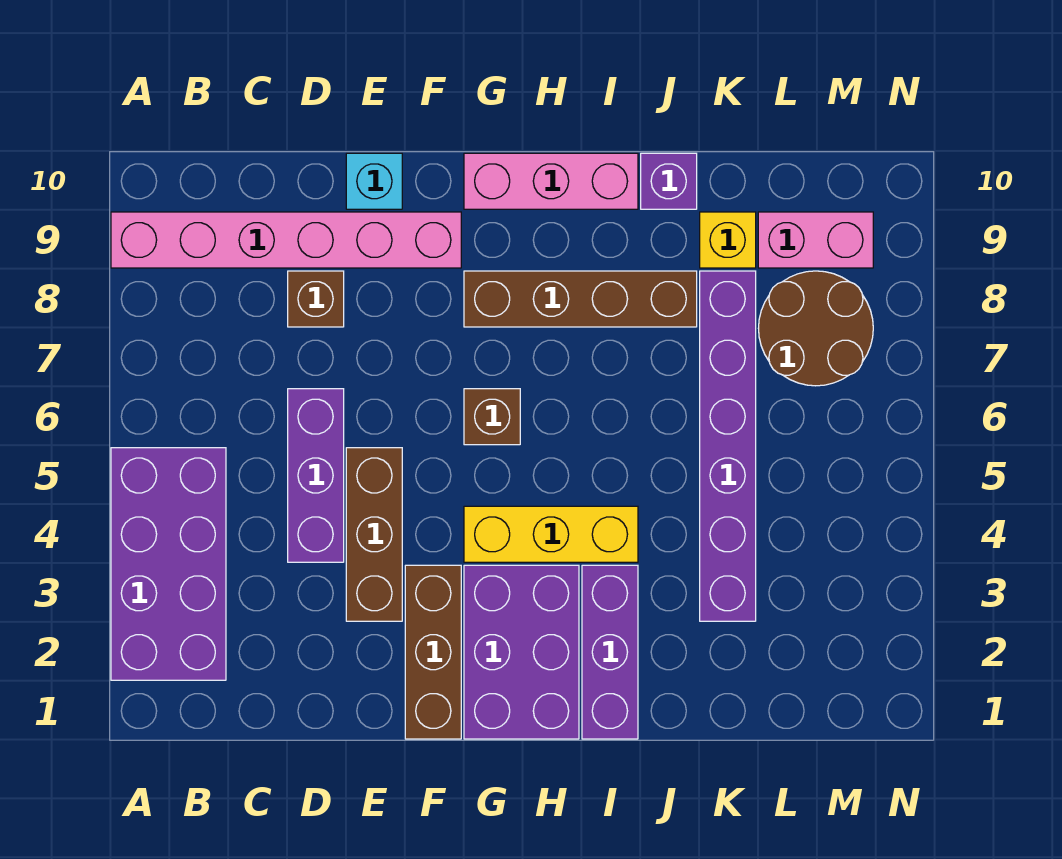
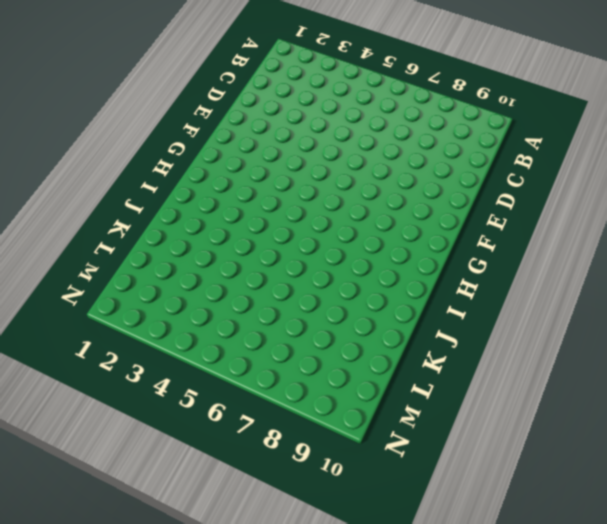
none -> purple brick A2:B5 level 1
none -> pink brick A9:F9 level 1
none -> purple brick D4:D6 level 1

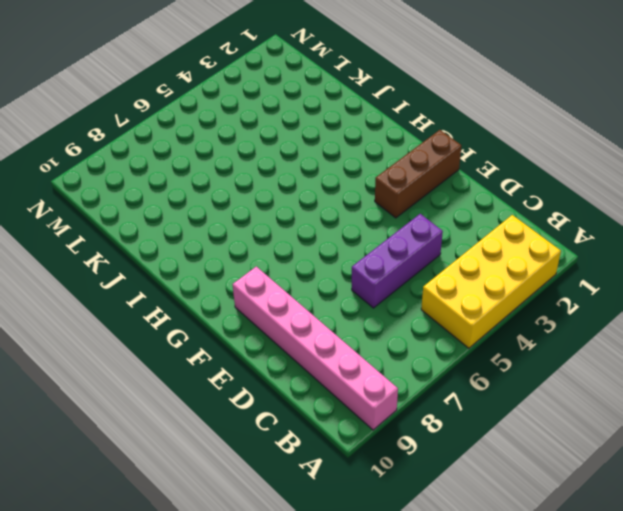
yellow brick A2:B5 level 1 -> purple brick A2:B5 level 1
none -> brown brick D8 level 1
none -> brown brick E3:E5 level 1
none -> cyan brick E10 level 1

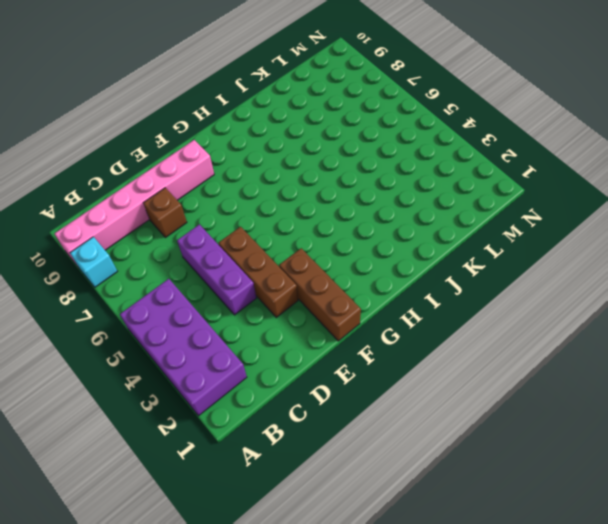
cyan brick A8 level 1 -> cyan brick E10 level 1
none -> purple brick G1:H3 level 1
none -> yellow brick G4:I4 level 1
none -> brown brick G6 level 1

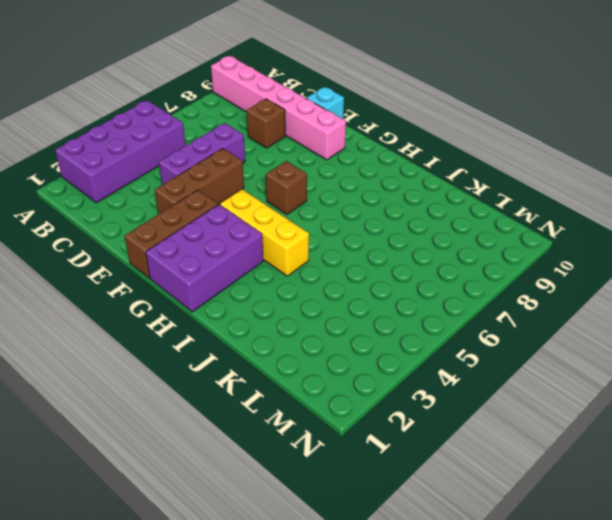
none -> brown brick G8:J8 level 1
none -> pink brick G10:I10 level 1
none -> purple brick I1:I3 level 1

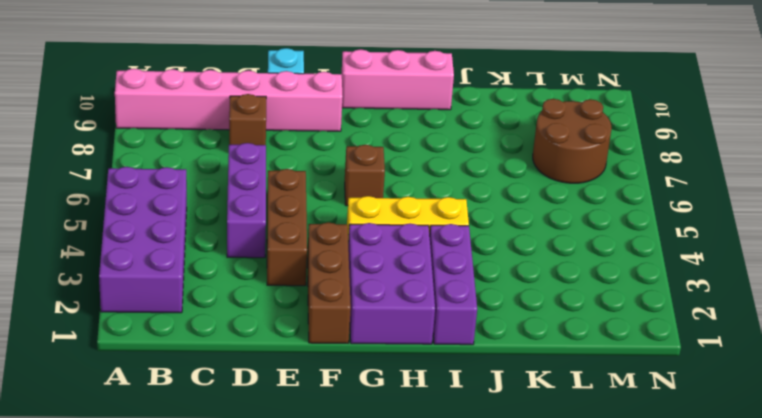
none -> brown brick G8:J8 level 1
none -> purple brick J10 level 1
none -> purple brick K3:K8 level 1

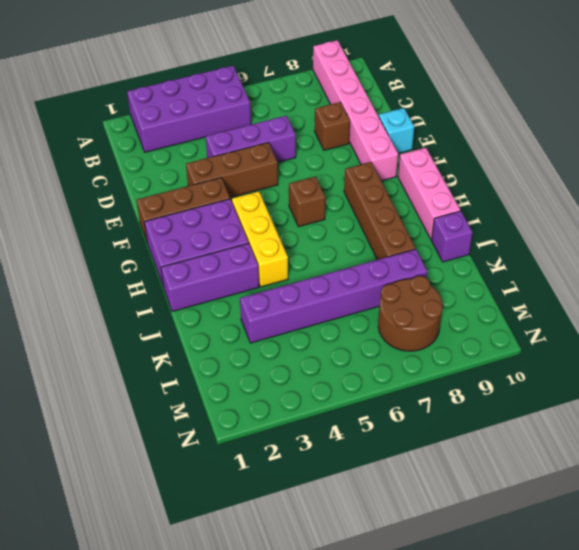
none -> yellow brick K9 level 1
none -> pink brick L9:M9 level 1

